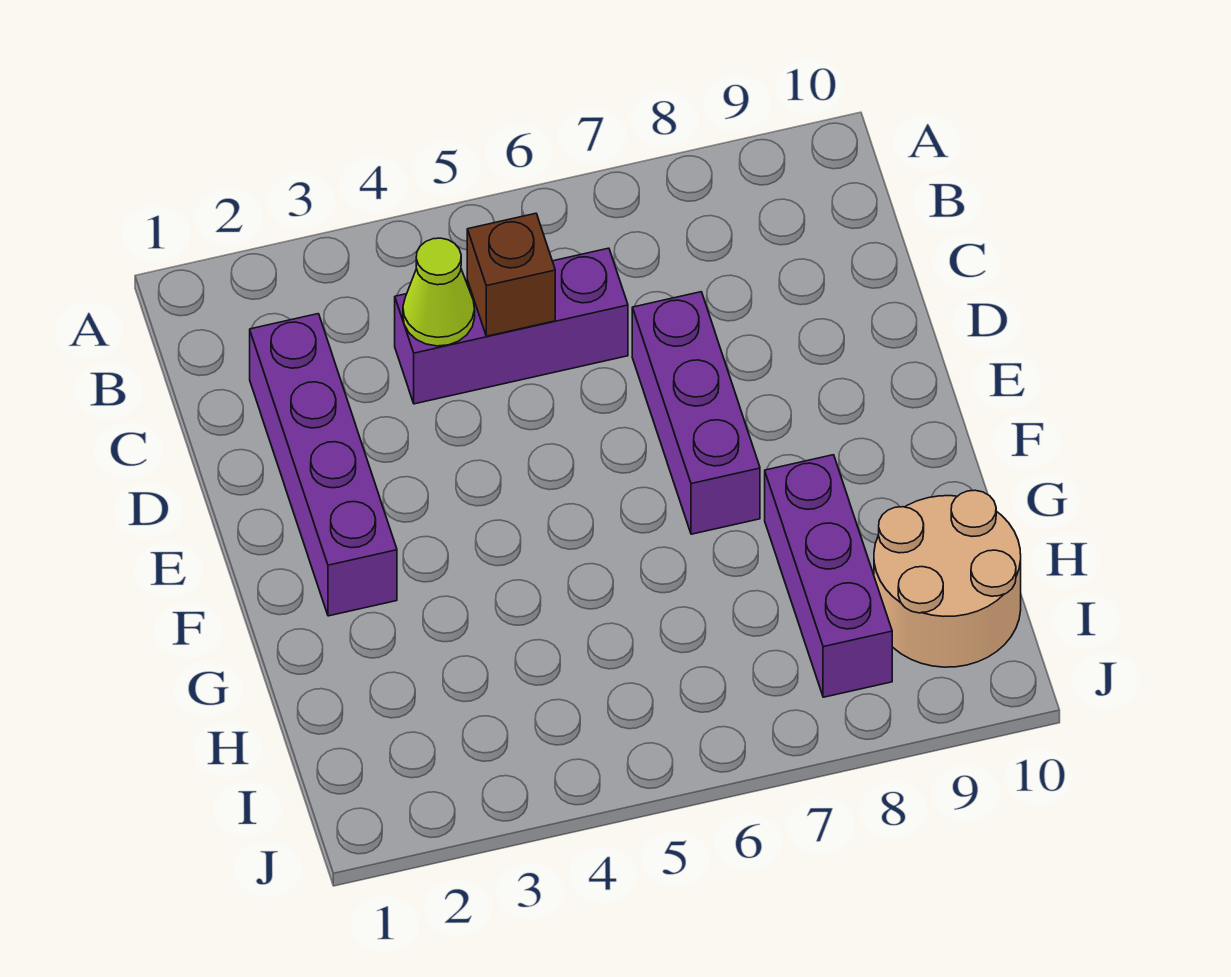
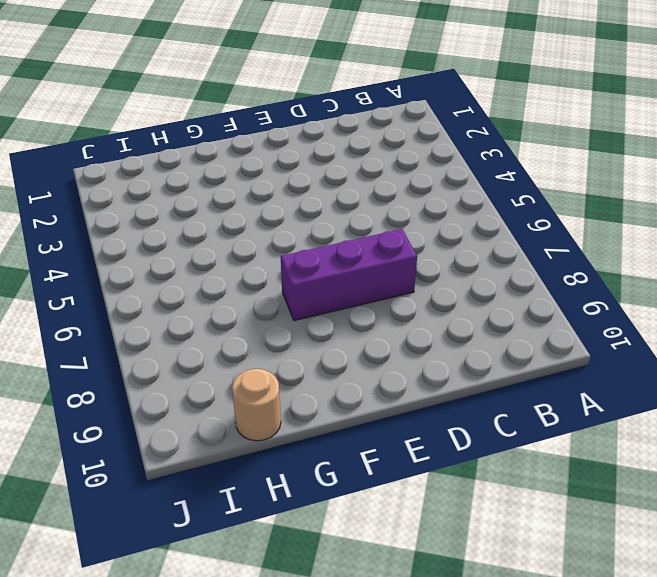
tan round brick H10 level 1 -> tan round brick H9:I10 level 1
none -> purple brick C2:F2 level 1
none -> purple brick C4:C6 level 1

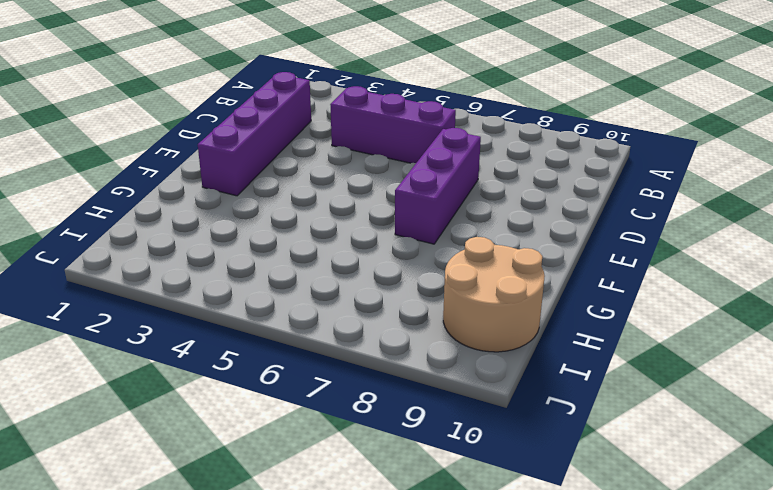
none -> purple brick G8:I8 level 1
none -> lime cone C4 level 2

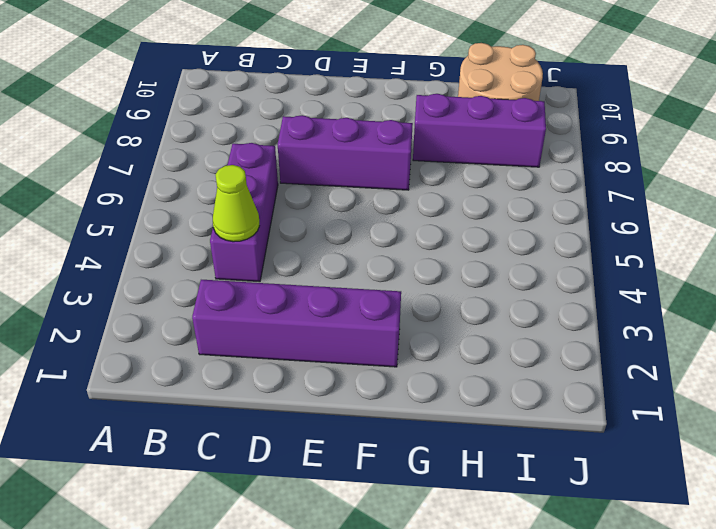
none -> brown brick C5 level 2

